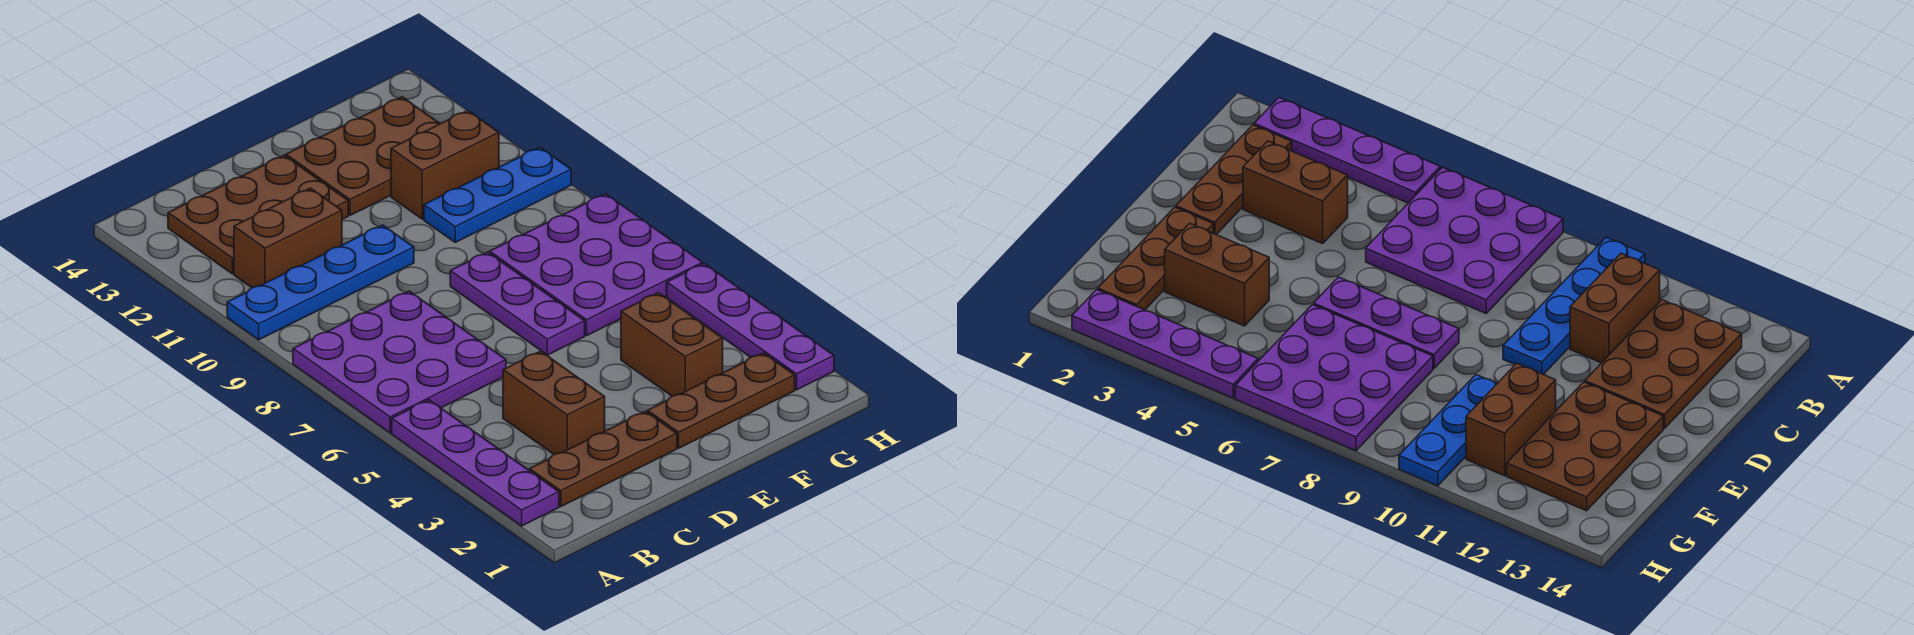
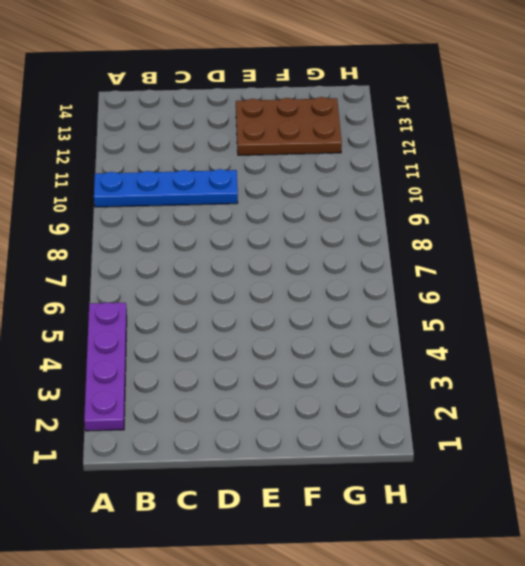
none -> purple plate A6:C8 level 1
none -> brown plate B2:D2 level 1
none -> brown brick B11:C11 level 1

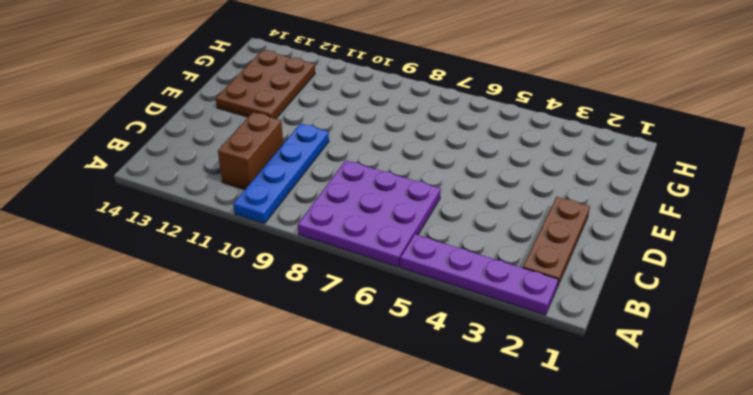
none -> brown plate B12:D13 level 1
none -> brown brick C3:C4 level 1
none -> brown plate E2:G2 level 1

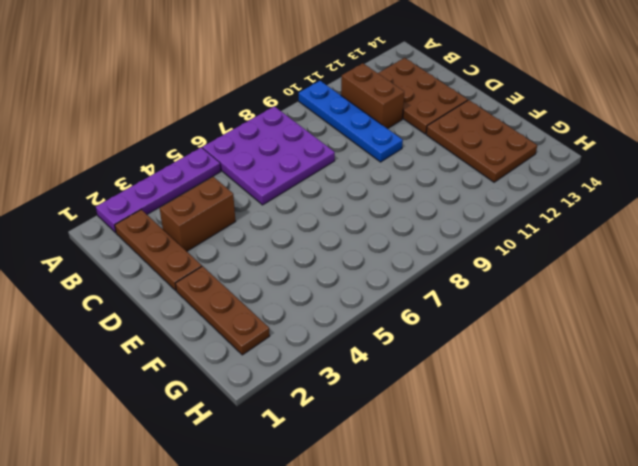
none -> purple plate E6:E8 level 1
none -> brown brick F3:F4 level 1
none -> purple plate F6:H8 level 1

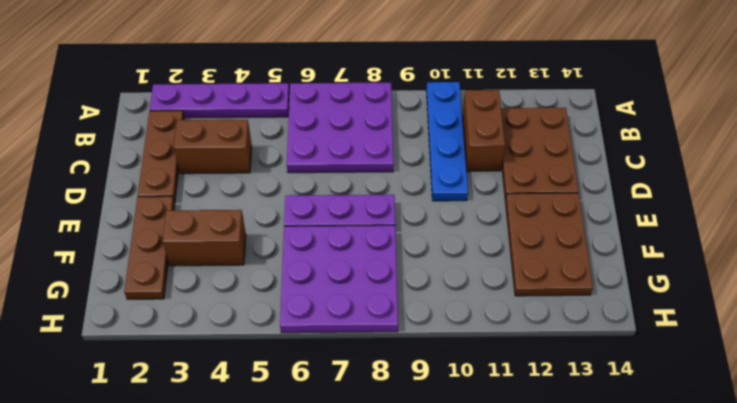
none -> blue plate F10:H10 level 1
none -> brown brick F11:G11 level 1
none -> purple plate H2:H5 level 1

